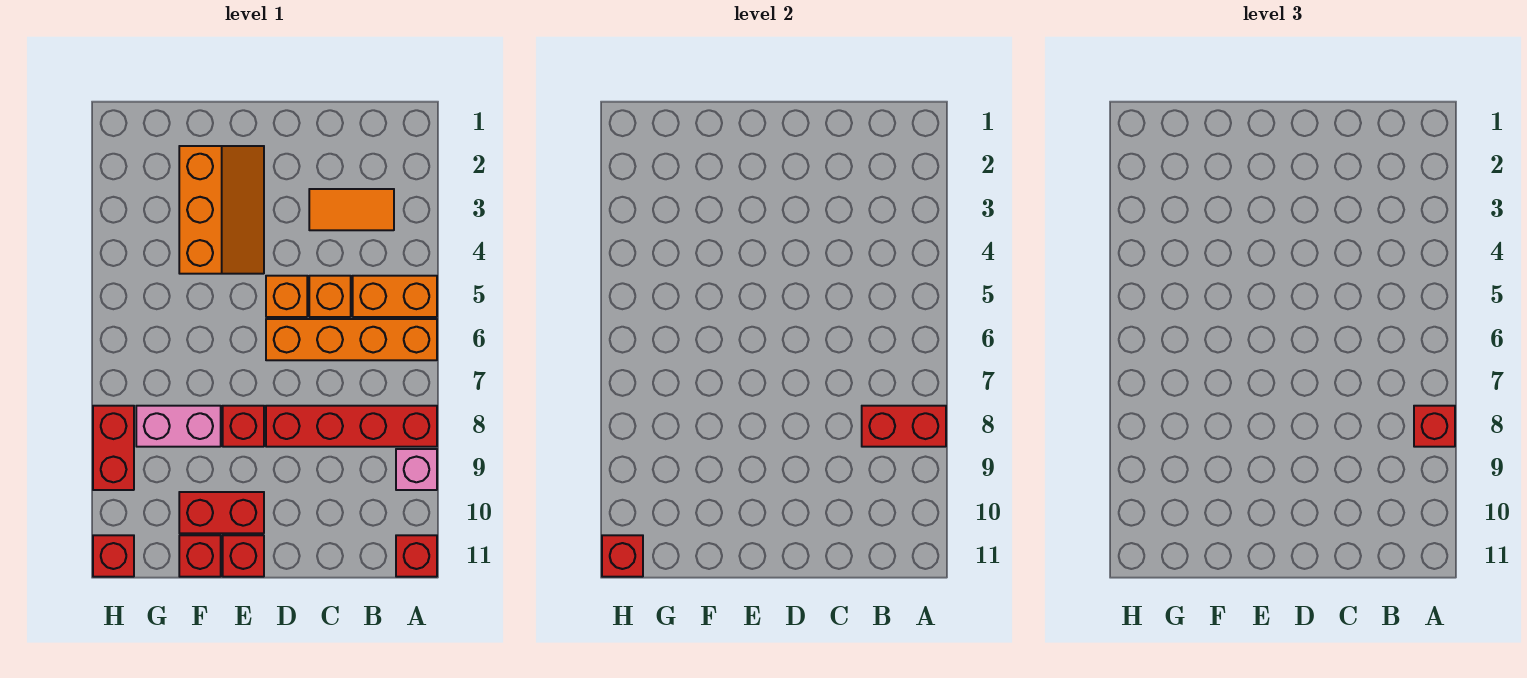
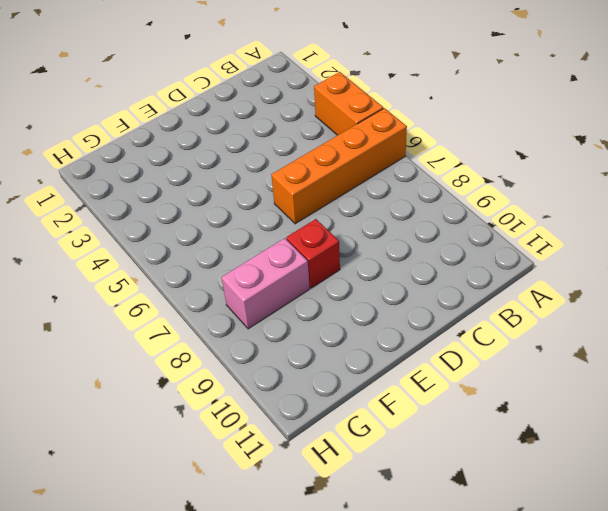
orange brick A4:A5 level 1 -> orange brick A5:B5 level 1
none -> red brick A8:D8 level 1
none -> pink brick A9 level 1
none -> red brick A11 level 1

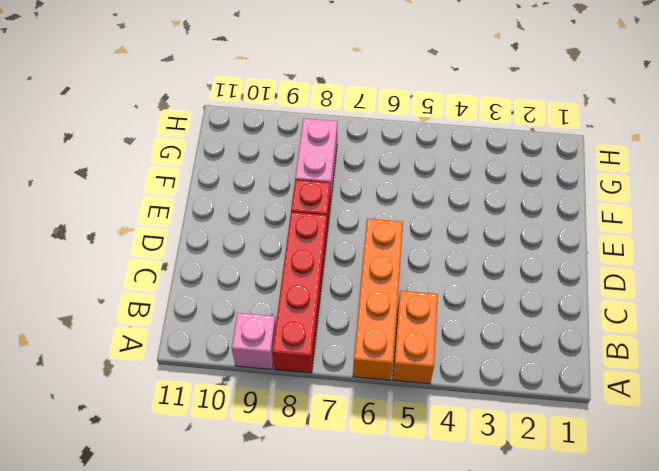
none -> red brick A11 level 1
none -> orange tile B3:C3 level 1
none -> orange brick C5 level 1

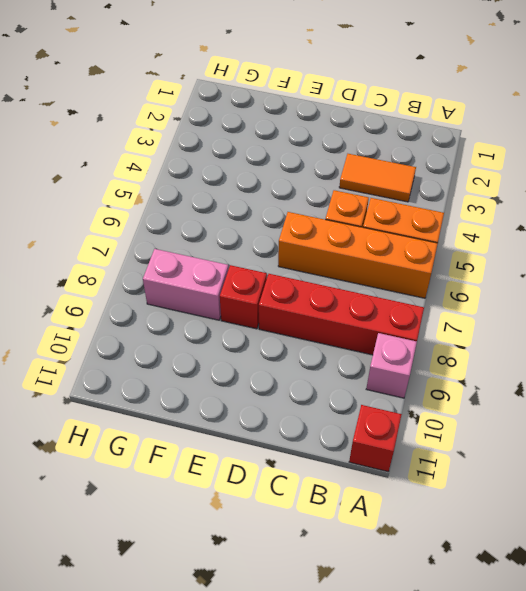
none -> orange brick D5 level 1
none -> orange slope E2:F4 level 1 top F
none -> red brick E10:F10 level 1

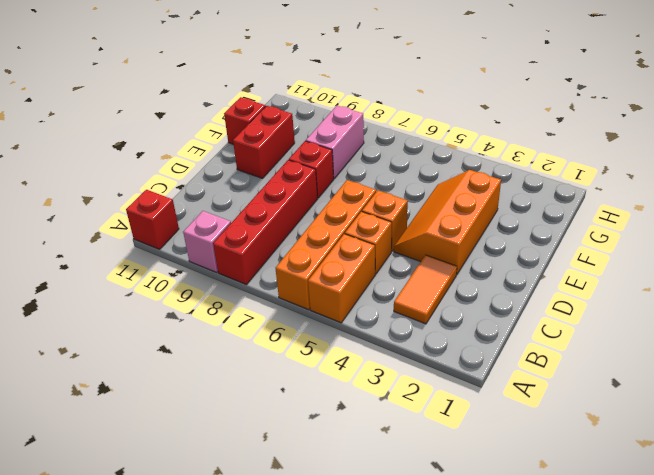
orange slope D3:F4 level 1 top 3 -> orange slope E2:F4 level 1 top F
none -> red brick E11 level 1
none -> red brick H8:H9 level 1
none -> red brick H11 level 1

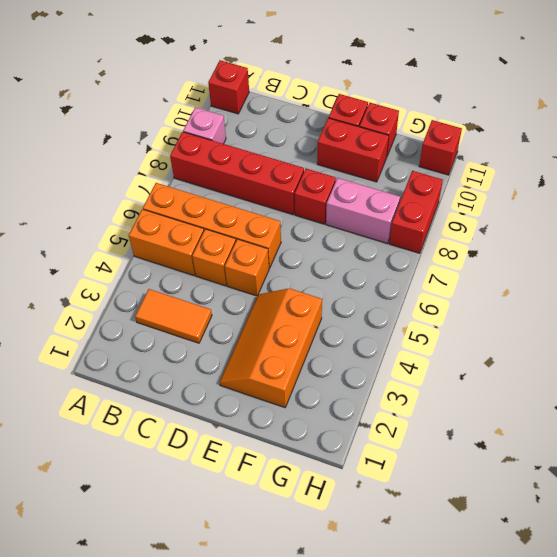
none -> red brick A8:B8 level 2
none -> red brick H11 level 2
none -> red brick A8 level 3

